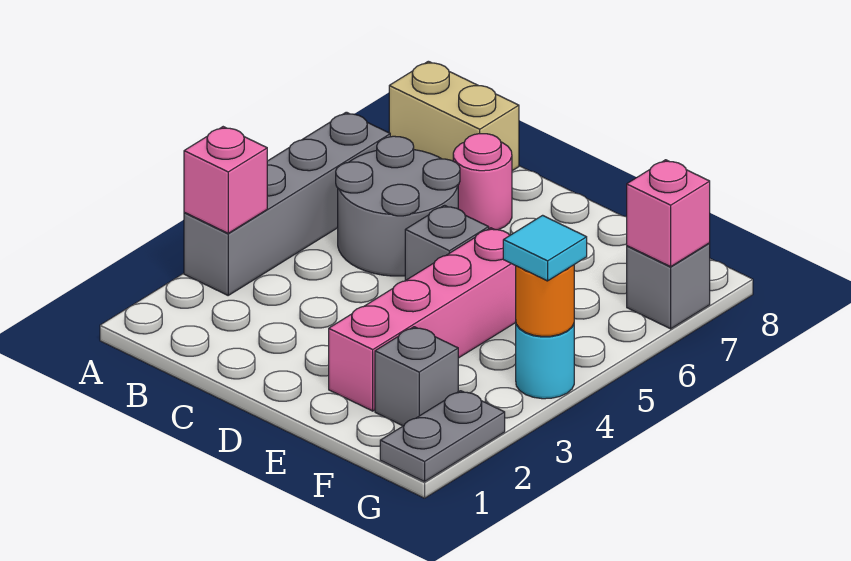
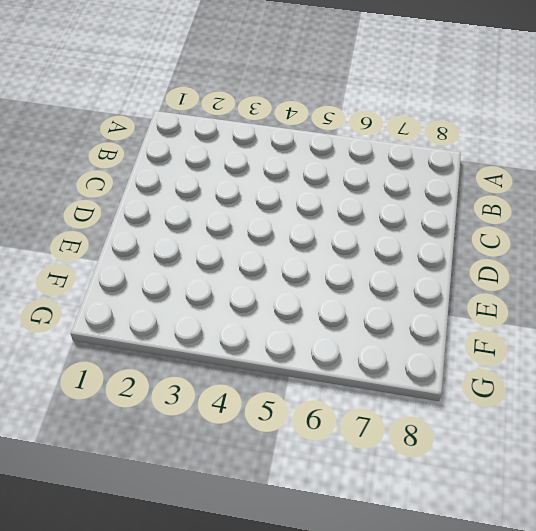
none -> grey brick A3:A6 level 1
none -> tan brick A8:B8 level 1
none -> grey round brick B5:C6 level 1

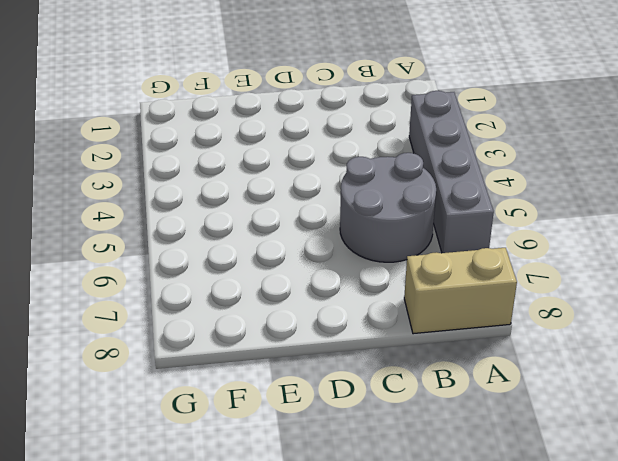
none -> pink round brick C7 level 1
none -> grey brick D5 level 1
none -> pink brick E2:E5 level 1

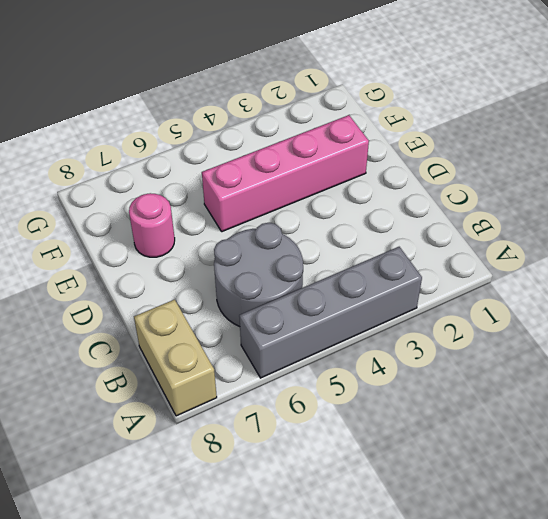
pink round brick E7 level 1 -> pink round brick C7 level 1
none -> grey brick D5 level 1
none -> grey brick F2 level 1
none -> grey plate G1:G2 level 1

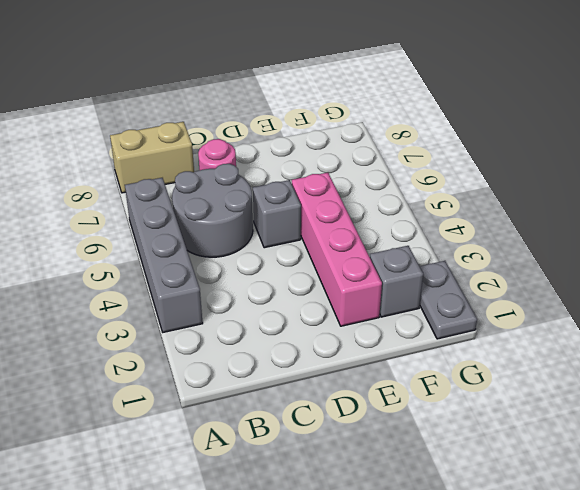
none -> cyan round brick G4 level 1
none -> grey brick G7 level 1
none -> pink brick A3 level 2

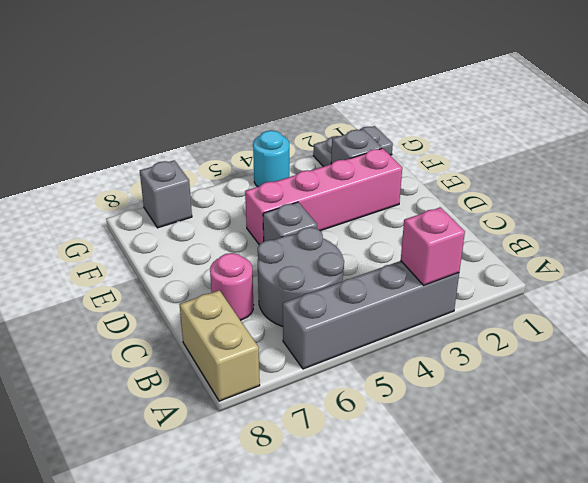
none -> orange round brick G4 level 2
none -> pink brick G7 level 2
none -> cyan tile G4 level 3

